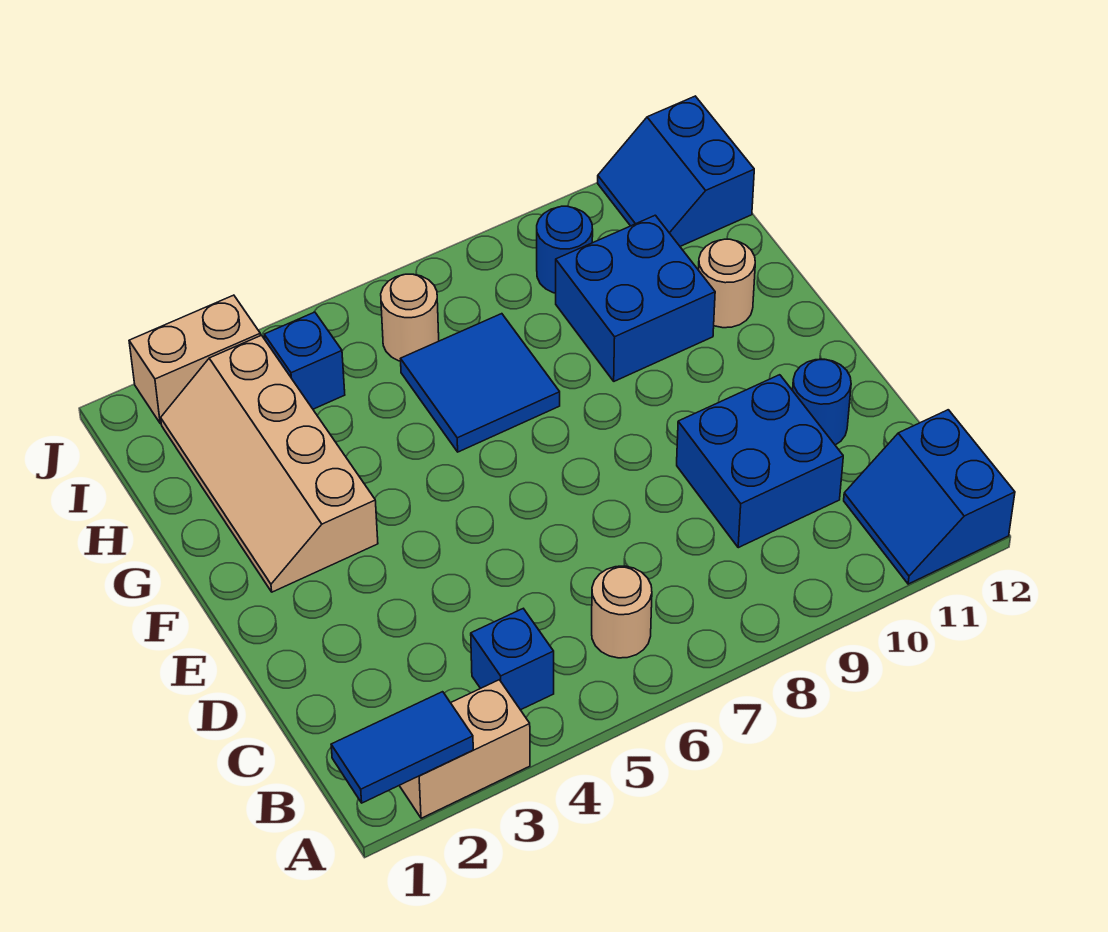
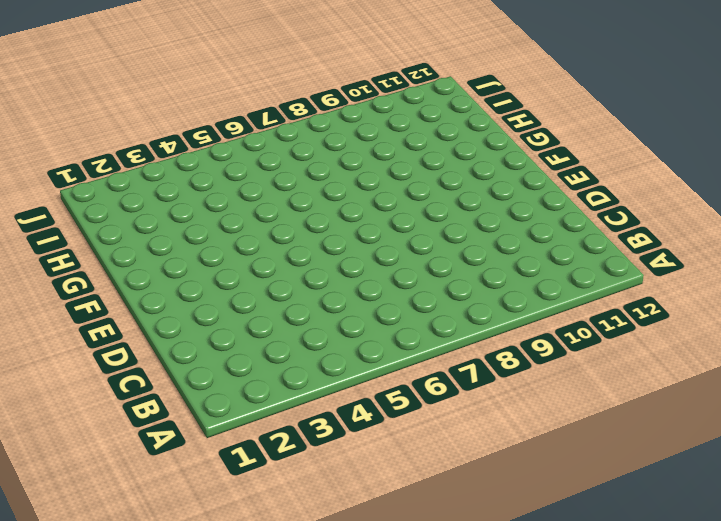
none -> tan brick A2:A3 level 1
none -> blue slope A11:B12 level 1 top 12
none -> blue brick B4 level 1

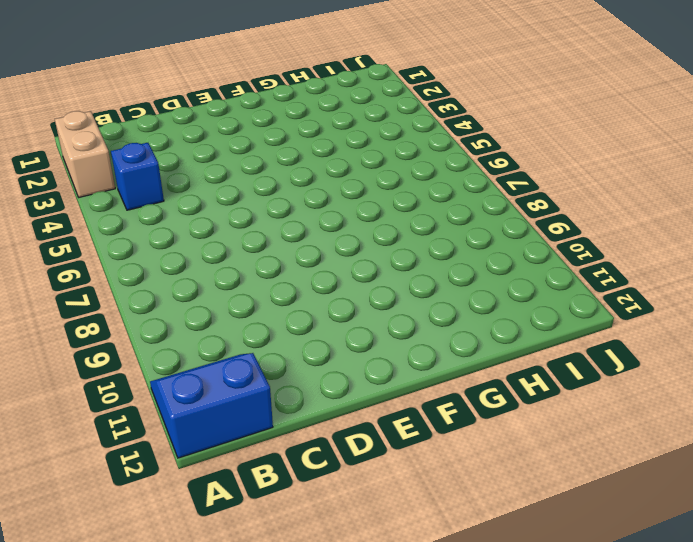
none -> tan round brick B6 level 1
none -> blue brick C9:D10 level 1
none -> blue round brick D11 level 1

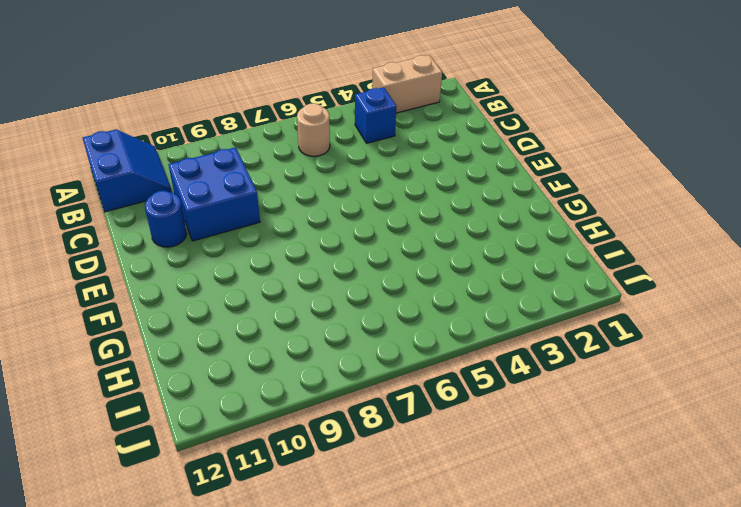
none -> tan slope F2:I3 level 1 top 3
none -> blue tile G6:H7 level 1
none -> blue brick G9:H10 level 1

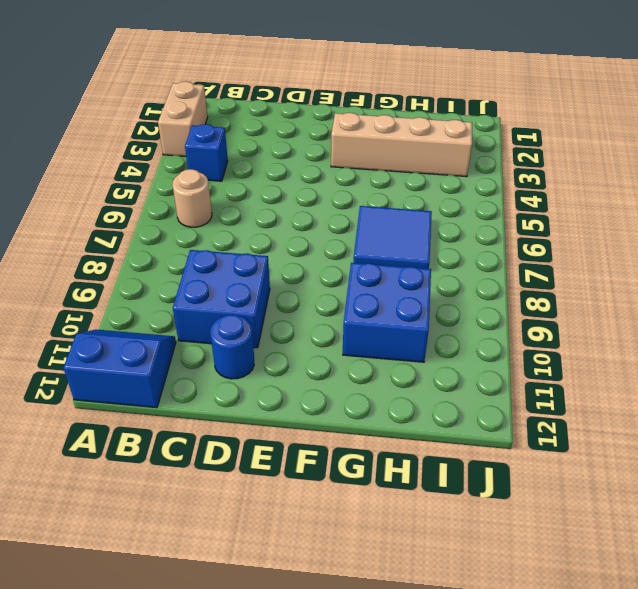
none -> tan round brick G11 level 1
none -> blue brick I4 level 1
none -> tan round brick I6 level 1

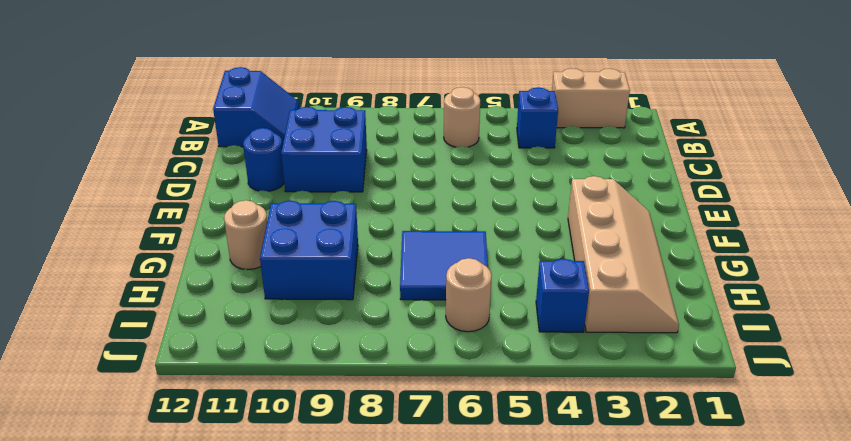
none -> blue round brick I9 level 1
none -> blue slope I11:J12 level 1 top 12
none -> tan brick J2:J3 level 1

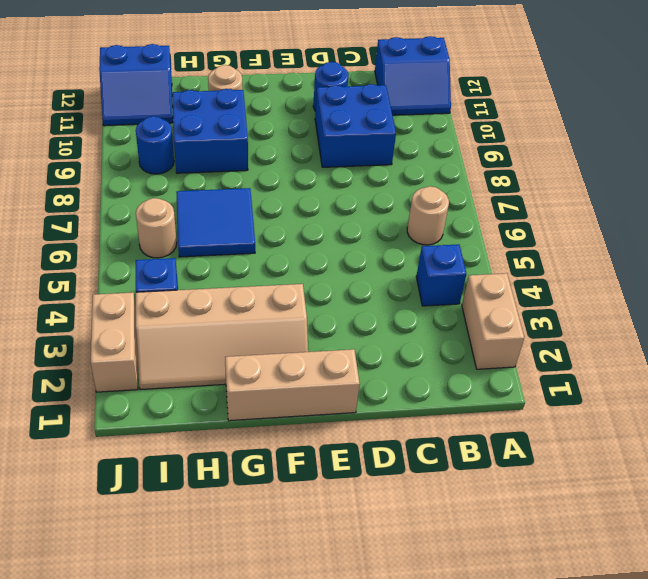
tan brick E1:G1 level 1 -> none
none -> blue tile A1:A2 level 2

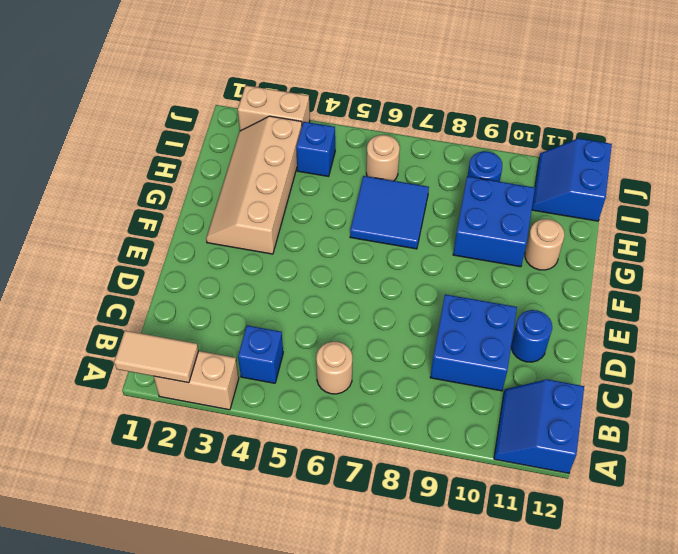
tan tile A1:A2 level 2 -> blue tile A1:A2 level 2

